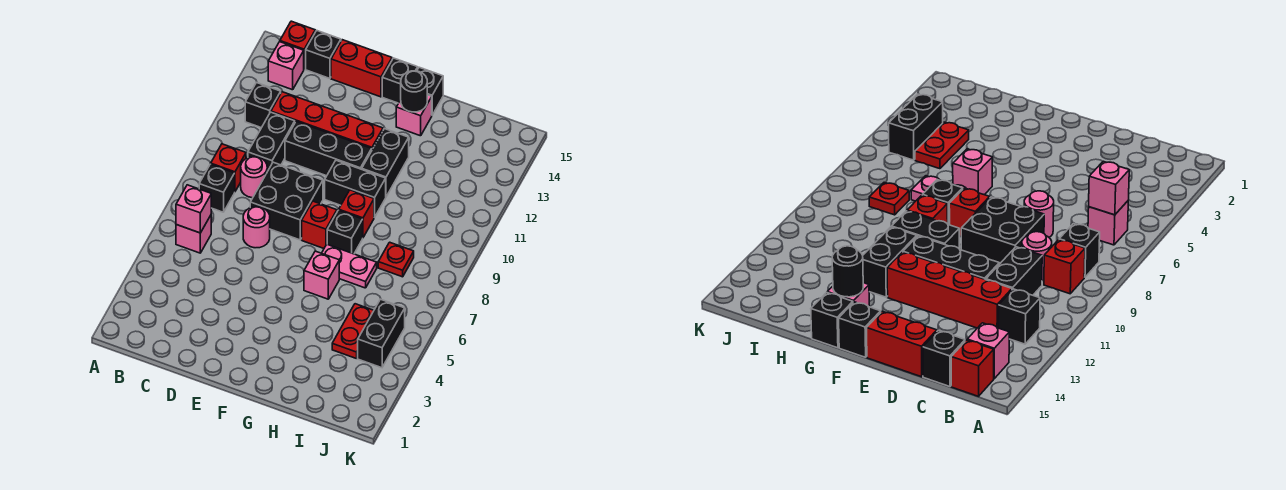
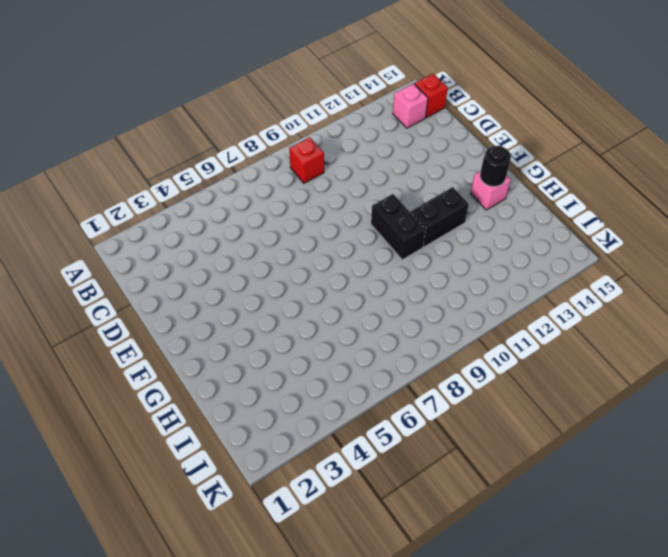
none -> pink brick B6 level 1
none -> black brick B8 level 1
none -> black brick B12 level 1

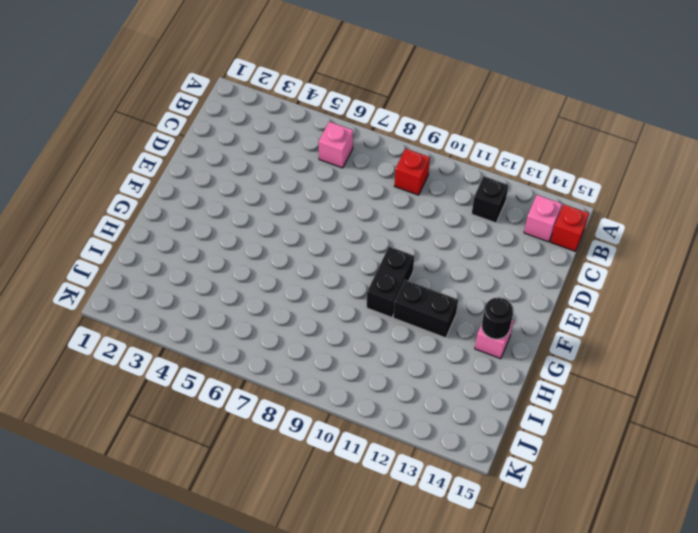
none -> black brick B8 level 1
none -> pink round brick C9 level 1
none -> black brick C10:C11 level 1

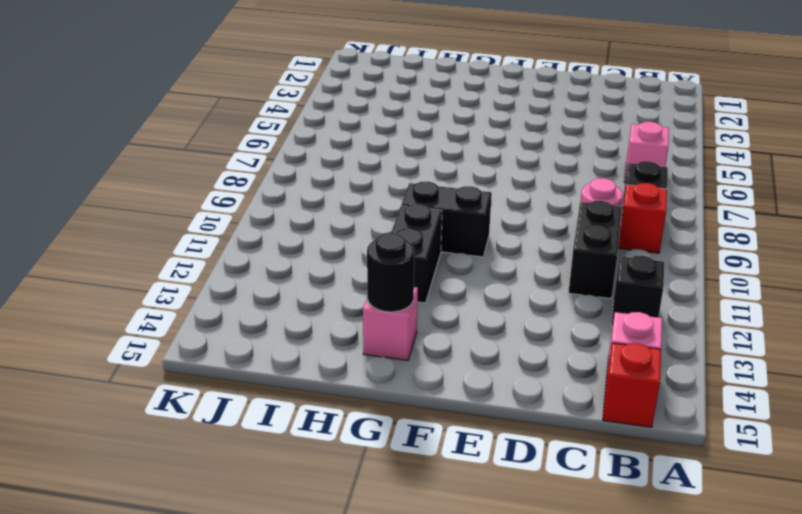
none -> red brick C12:F12 level 1
none -> black brick C15 level 1
none -> pink round brick D7 level 1

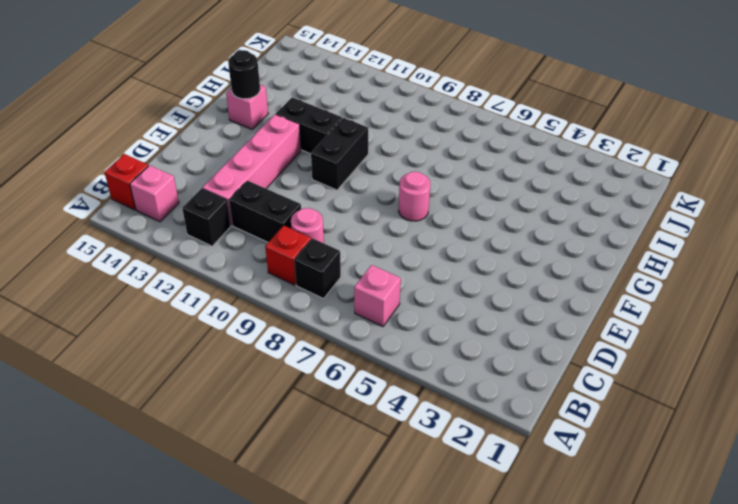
pink brick C12:F12 level 1 -> red brick C12:F12 level 1
pink round brick F7 level 1 -> pink round brick D7 level 1
none -> black brick C15 level 1
none -> black brick D8:E9 level 1
none -> black brick D11:F11 level 1

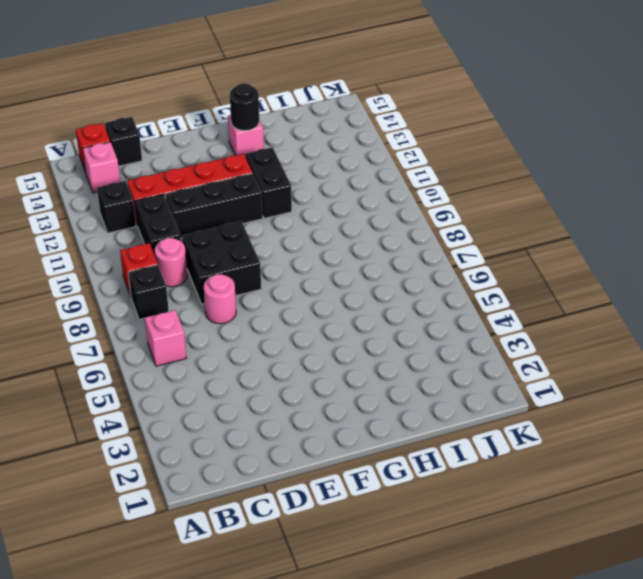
none -> red brick D15:E15 level 1
none -> red brick F8 level 1
none -> black brick F10:G10 level 1

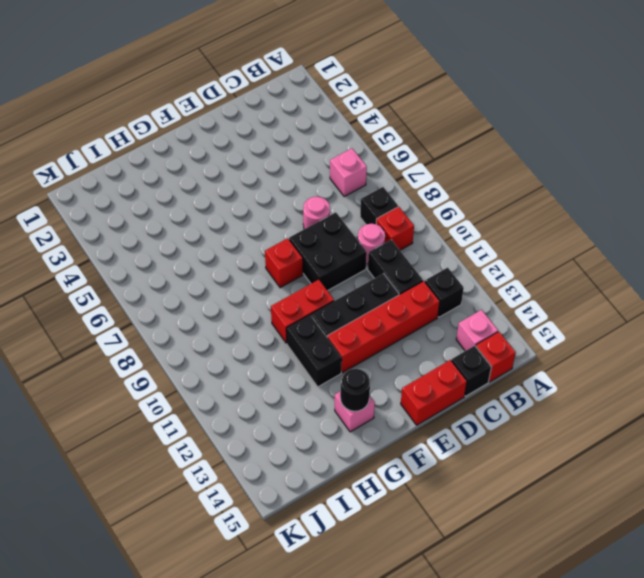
red brick F10:G10 level 1 -> black brick F10:G10 level 1
none -> black brick F15 level 1
none -> pink brick G6 level 1
none -> pink plate G7:H7 level 1

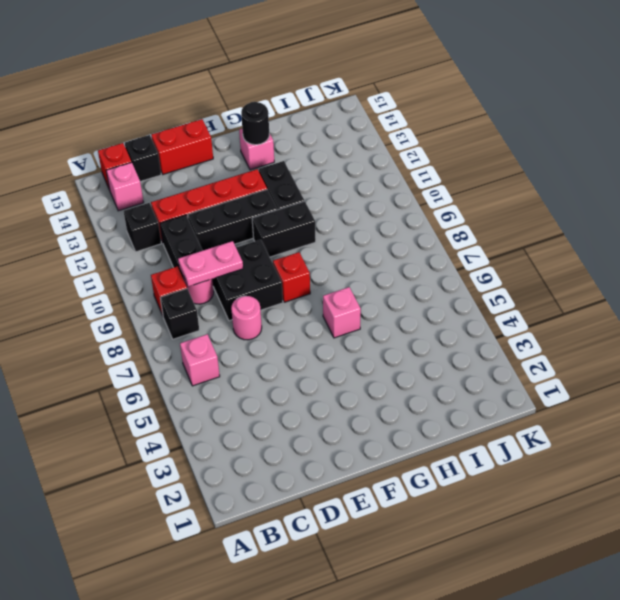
pink plate C9:D9 level 2 -> pink plate G7:H7 level 1
none -> black brick F15 level 1
none -> black brick G8 level 1
none -> red brick G9 level 1

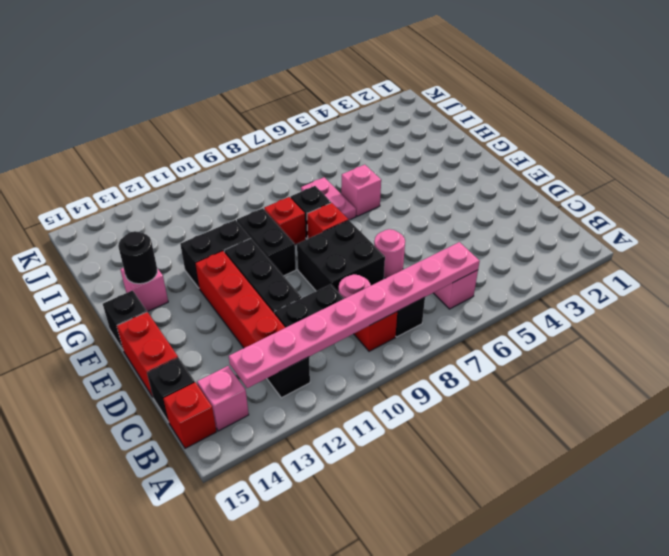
pink plate B6:B13 level 2 -> pink brick B6 level 2
none -> black brick G15 level 1
none -> red plate I4:I5 level 1
none -> red plate I8 level 1

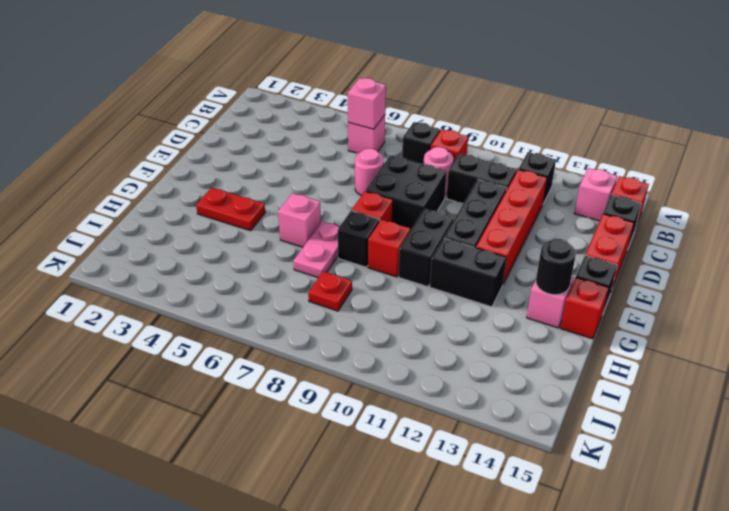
red plate G3:G4 level 1 -> red plate I4:I5 level 1
red brick G15 level 1 -> black brick G15 level 1
none -> black brick J4:J5 level 1

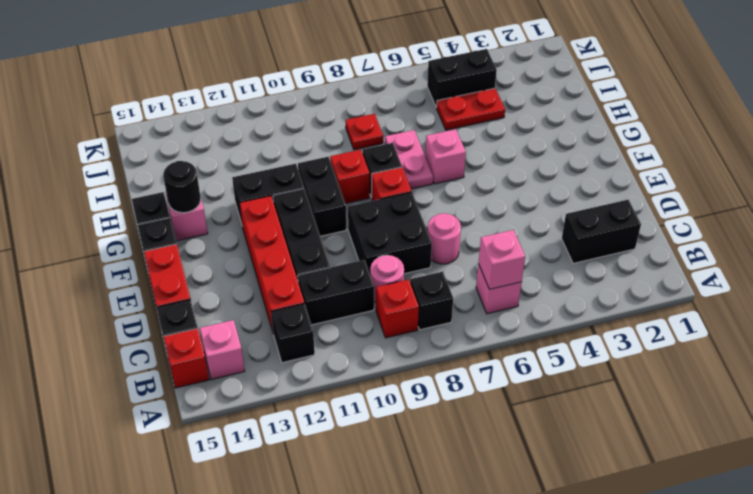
black brick C2:C3 level 1 -> none

